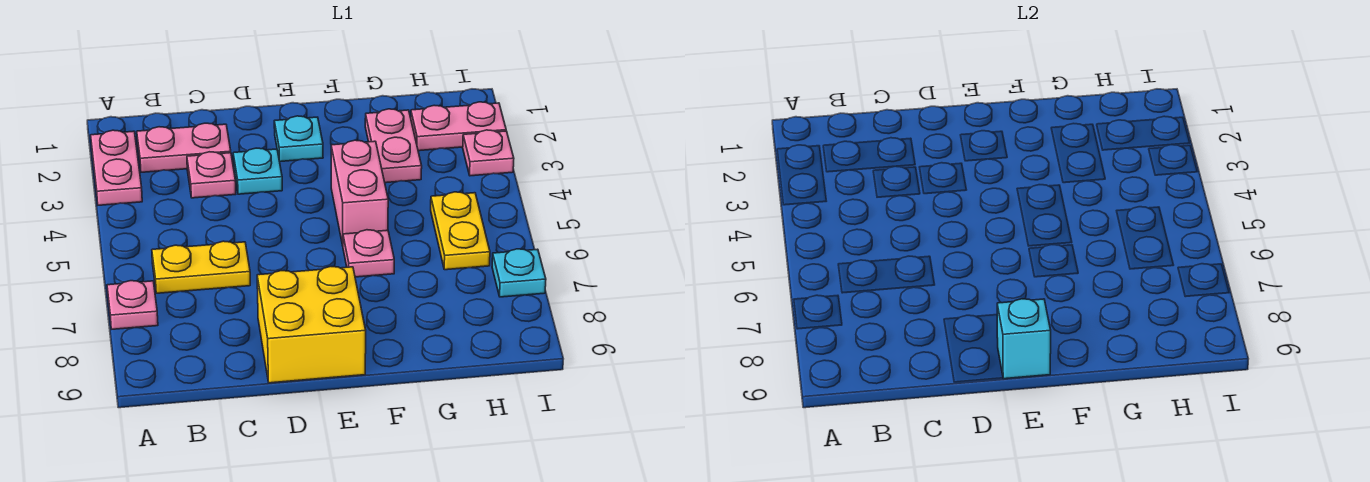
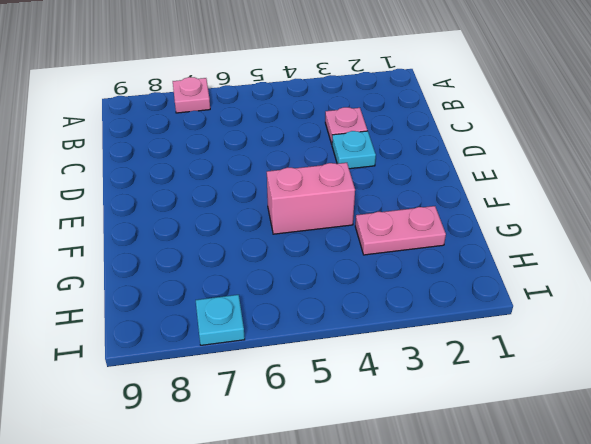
none -> pink plate A2:A3 level 1
none -> pink plate B2:C2 level 1
none -> yellow plate B6:C6 level 1

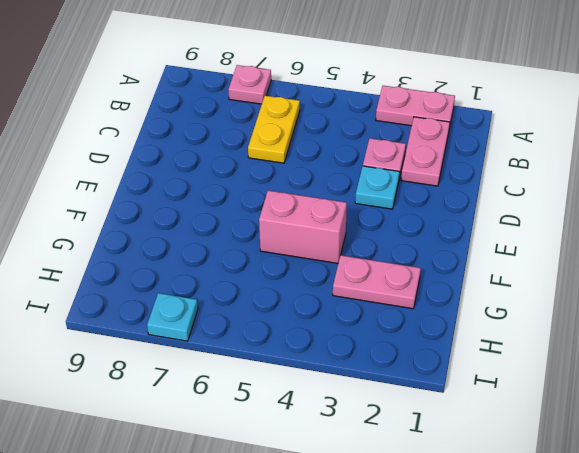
none -> yellow brick D8:E9 level 1
none -> cyan plate E2 level 1
none -> pink plate F6 level 1

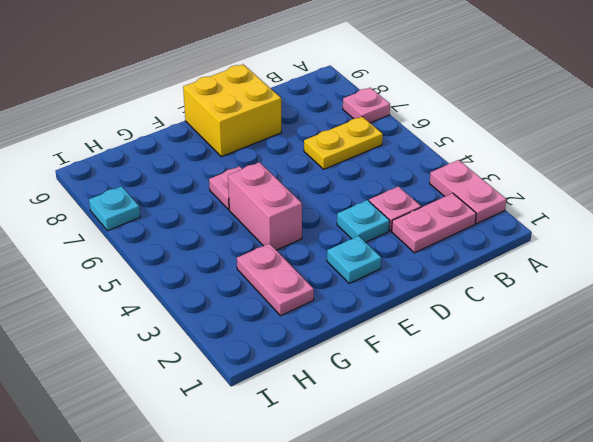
none -> pink plate H2:I2 level 1
none -> yellow plate H5:H6 level 1
none -> pink plate I3 level 1

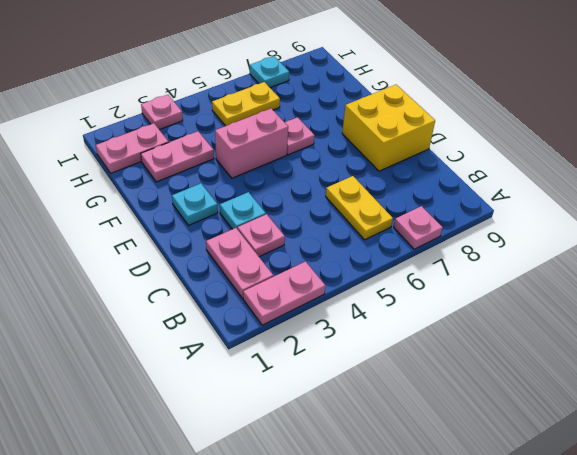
pink plate H1:H2 level 1 -> pink plate H2:I2 level 1
none -> cyan brick E9 level 2

